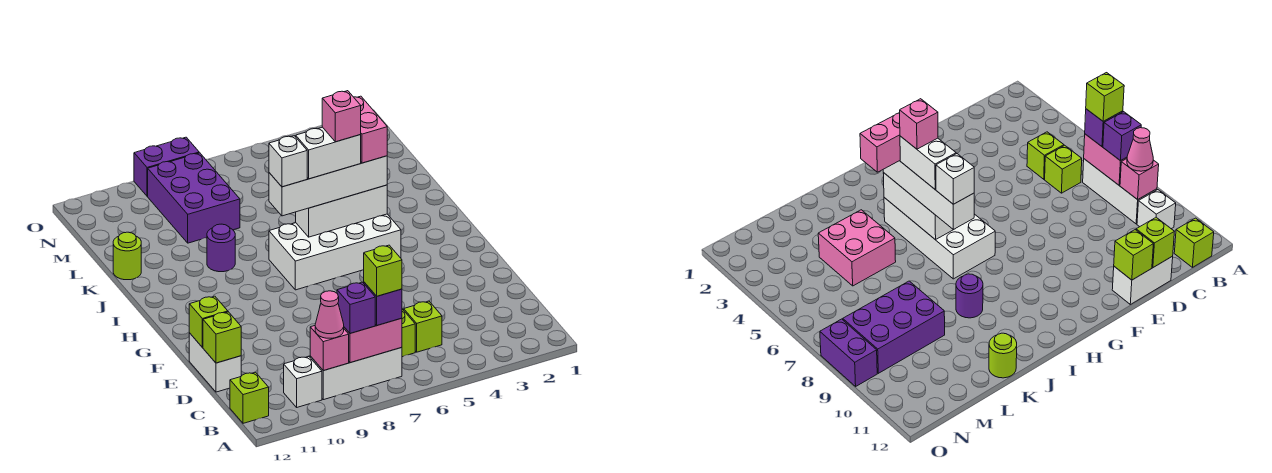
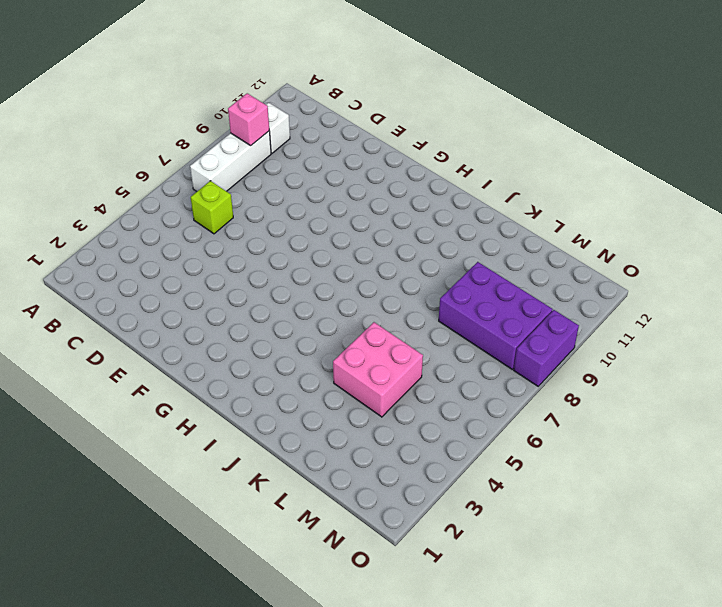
none -> lime brick B12 level 1
none -> lime brick C5 level 1
none -> white brick D12:E12 level 1

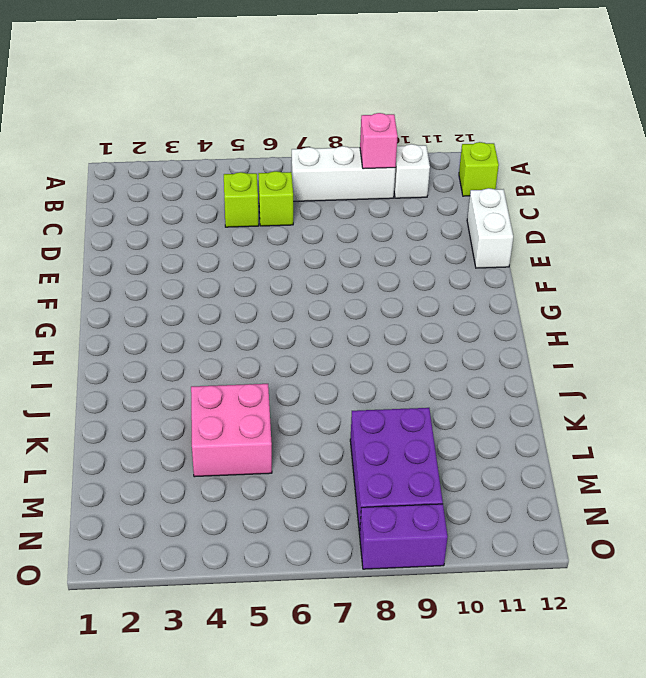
none -> white brick H4:I7 level 1
none -> purple round brick J9 level 1
none -> lime round brick K12 level 1

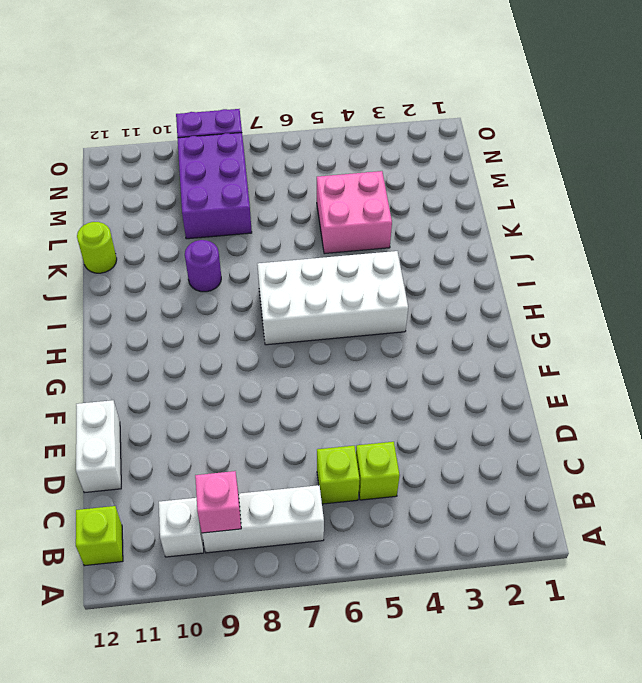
none -> pink brick B7:B8 level 2
none -> lime brick D12 level 2
none -> lime brick E12 level 2

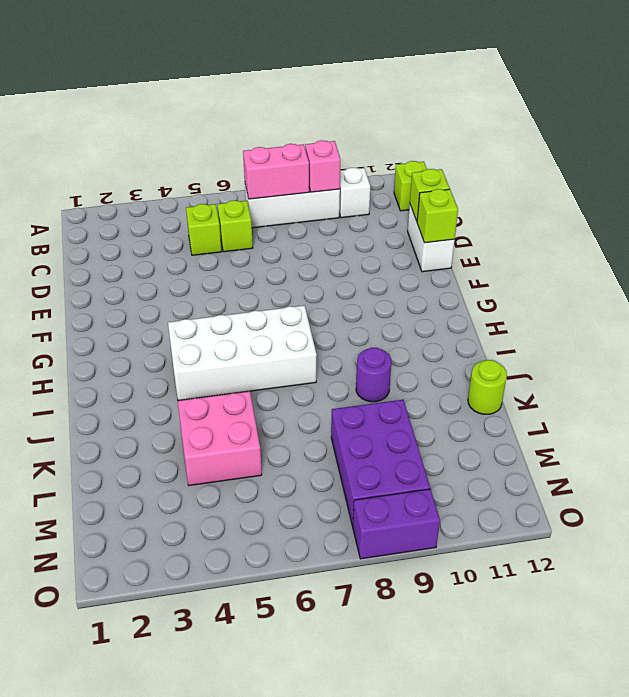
none -> white brick I4:I6 level 2
none -> purple brick B7 level 3
none -> purple brick B8 level 3

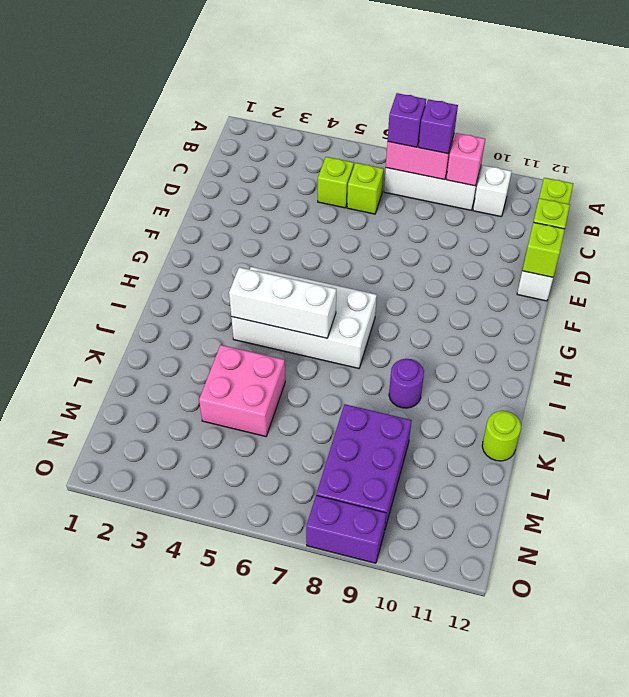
none -> pink cone B9 level 3
none -> white brick I4:I7 level 3
none -> lime brick B7 level 4

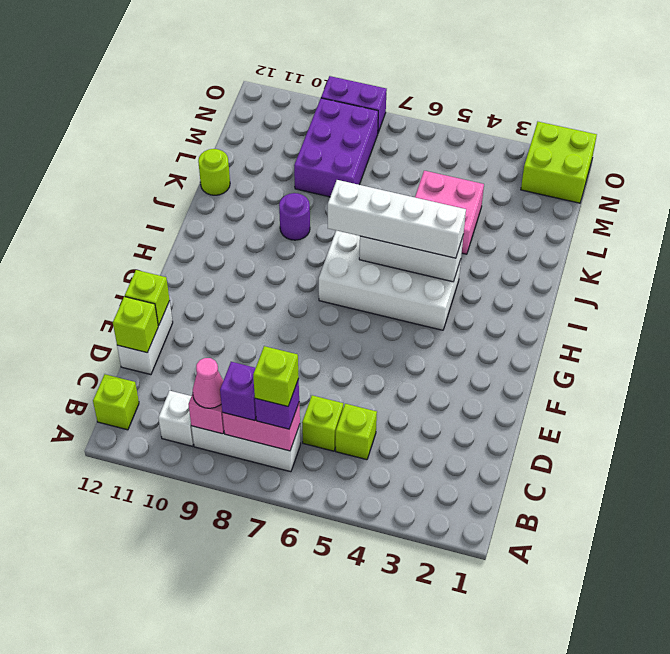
lime brick N1:O2 level 1 -> none
none -> pink brick I4:J4 level 4
none -> white brick I5:I6 level 4
none -> white brick I7 level 4

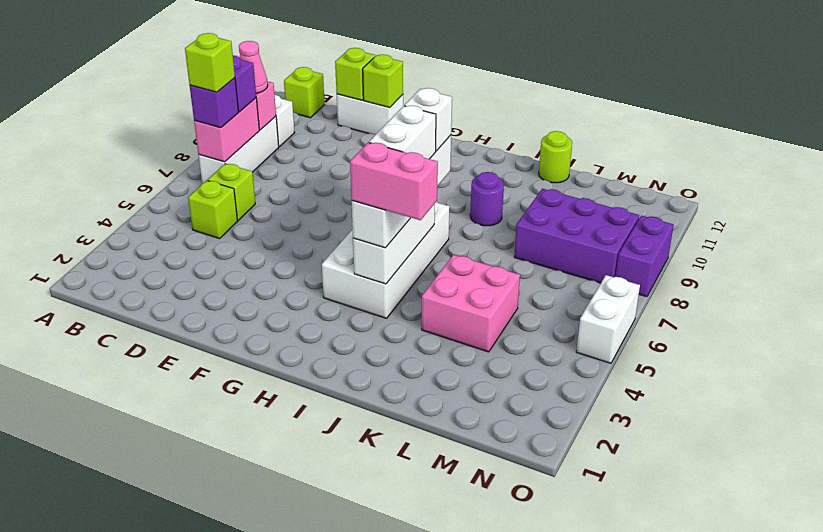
white brick O5:O6 level 1 -> none
none -> pink brick I5 level 5

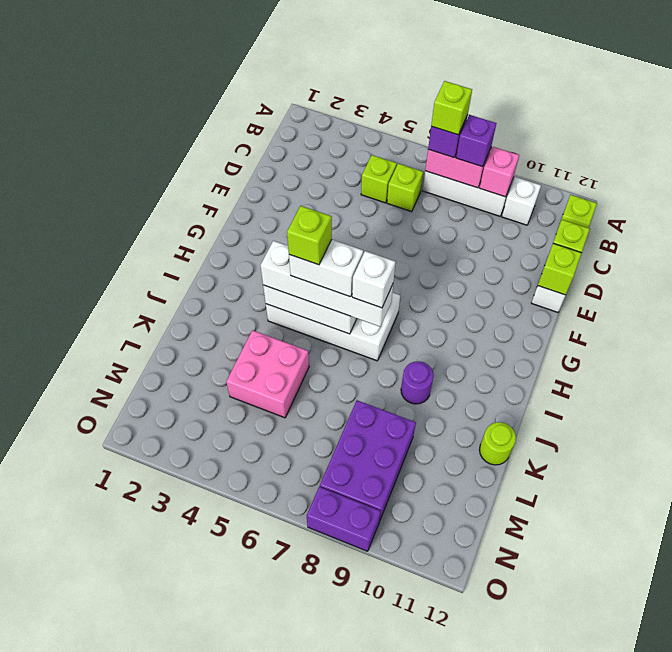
lime brick I5 level 5 -> pink brick I5 level 5
none -> pink cone B9 level 3
none -> pink brick I4:J4 level 4

